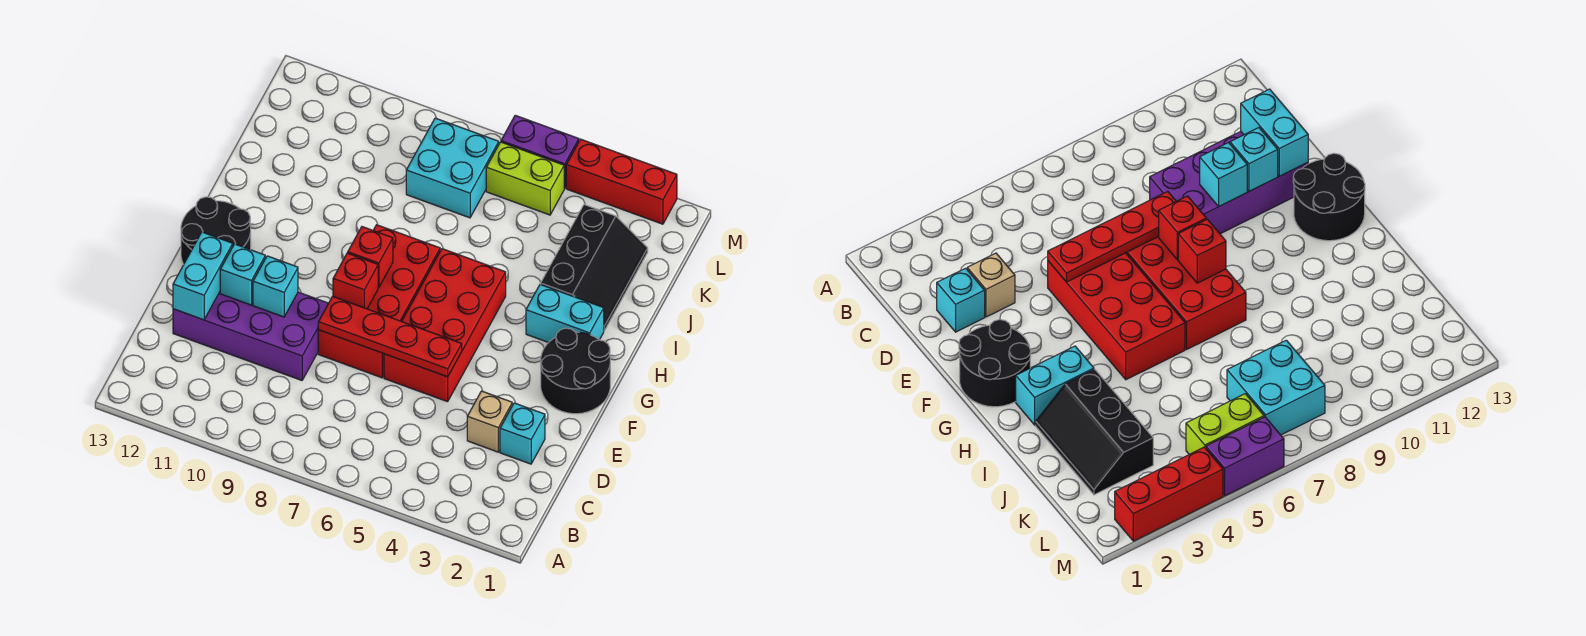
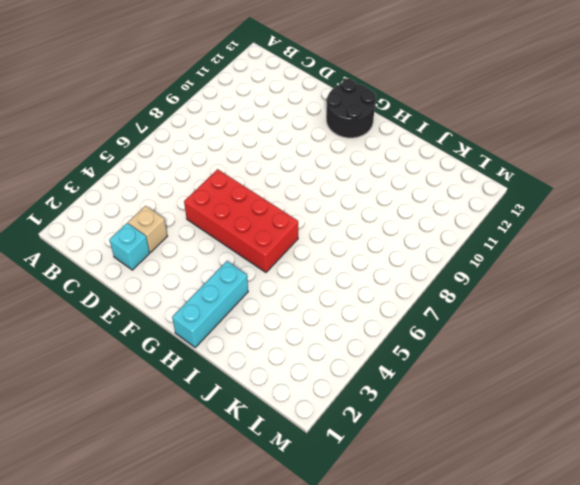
cyan brick H1:H3 level 1 -> cyan brick H2:H3 level 1
none -> purple brick D9:E12 level 1
none -> red brick E7:H8 level 1
none -> black round brick F1:G2 level 1

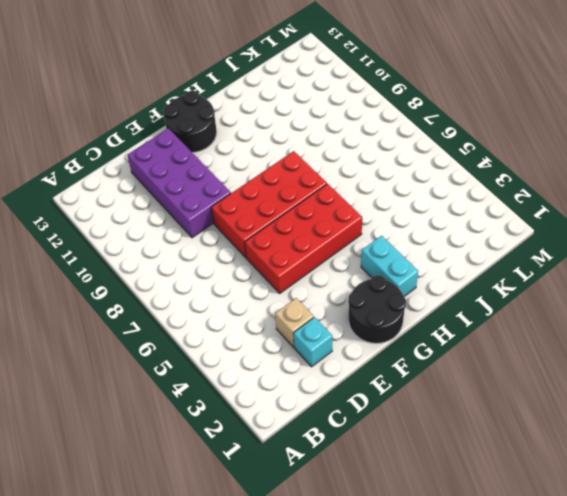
none -> black slope I2:K3 level 1 top 3
none -> cyan brick K7:L8 level 1
none -> lime brick L5:L6 level 1

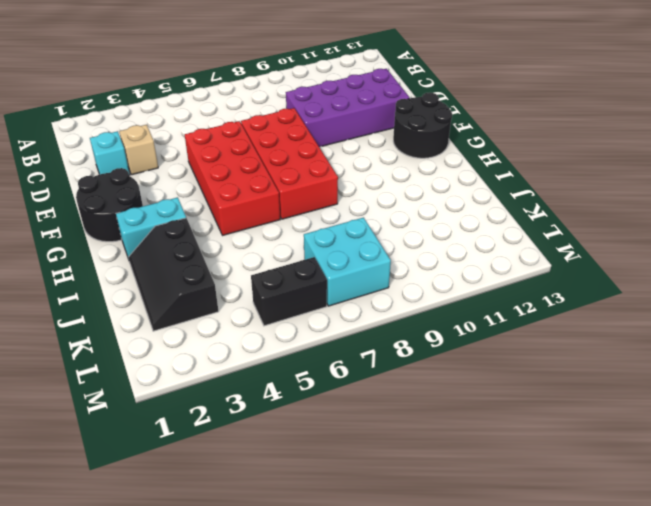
black brick L5:L6 level 1 -> lime brick L5:L6 level 1
none -> red brick M2:M4 level 1
none -> purple brick M5:M6 level 1
none -> cyan brick D12:E12 level 2

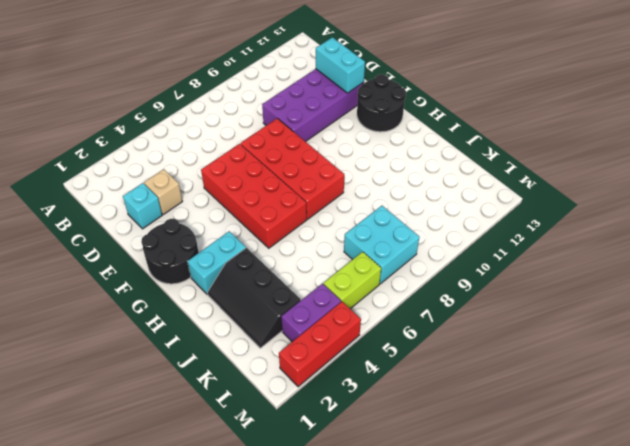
purple brick L3:L4 level 1 -> purple brick M5:M6 level 1
none -> red plate E5:E8 level 2
none -> cyan brick E10 level 2
none -> cyan brick E11 level 2

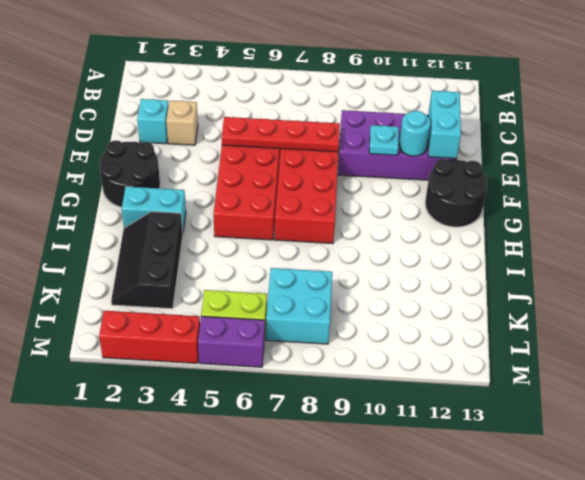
cyan plate E10 level 2 -> cyan brick E10 level 2
cyan round brick E11 level 2 -> cyan brick E11 level 2
none -> red brick F8 level 2
none -> red brick G8 level 2

